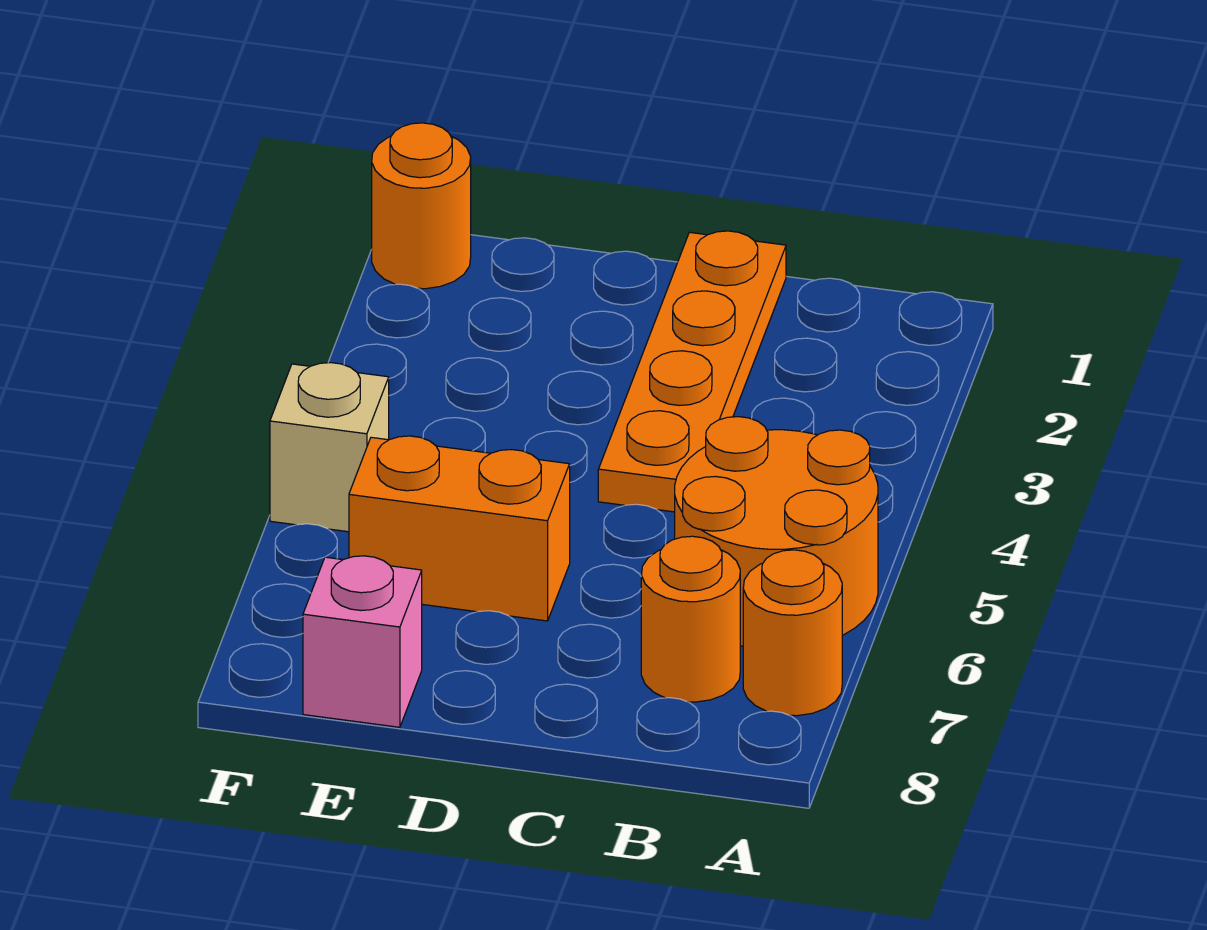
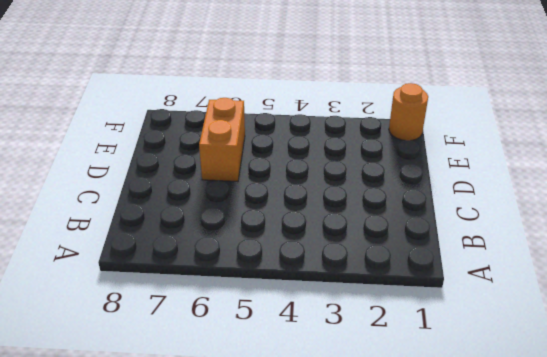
none -> orange round brick A5:B6 level 1
none -> orange round brick A7 level 1

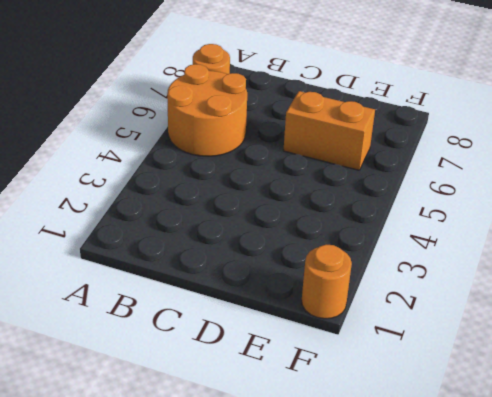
none -> orange round brick B7 level 1
none -> orange plate C1:C4 level 1

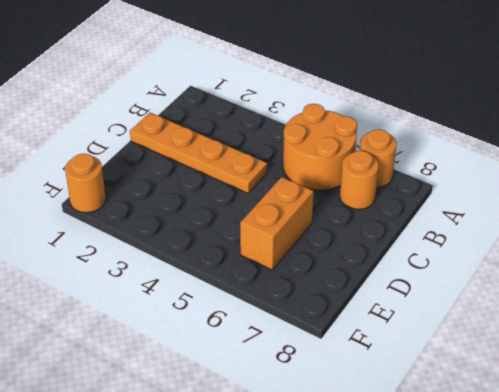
none -> pink brick E8 level 1
none -> tan brick F5 level 1

